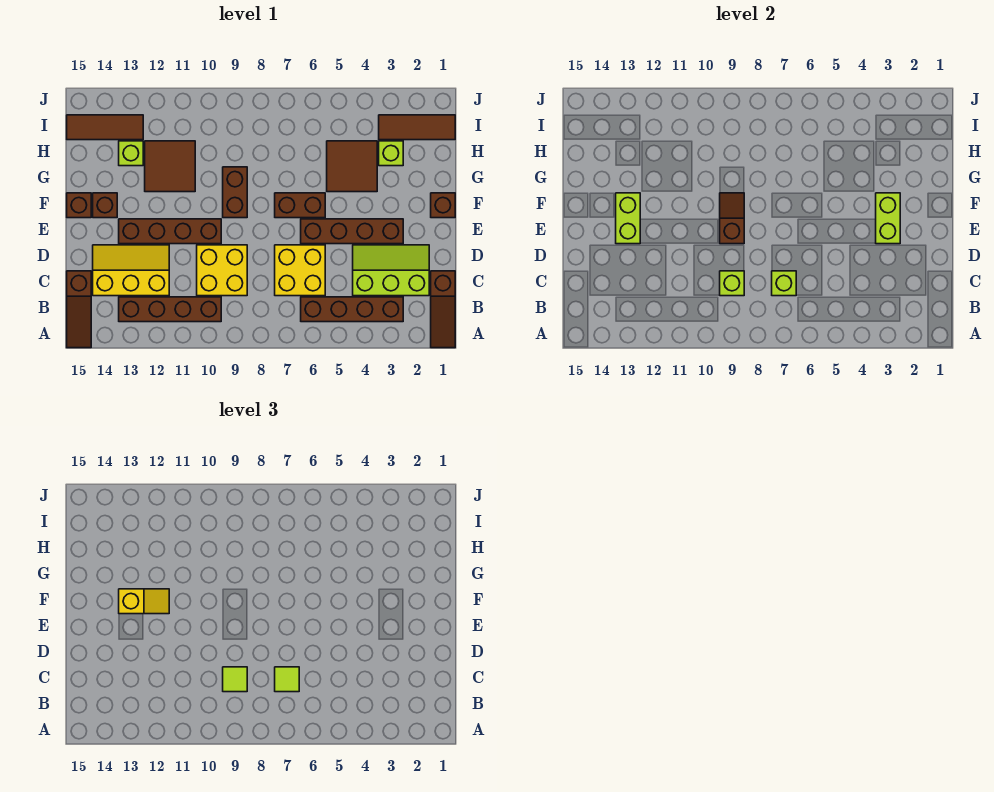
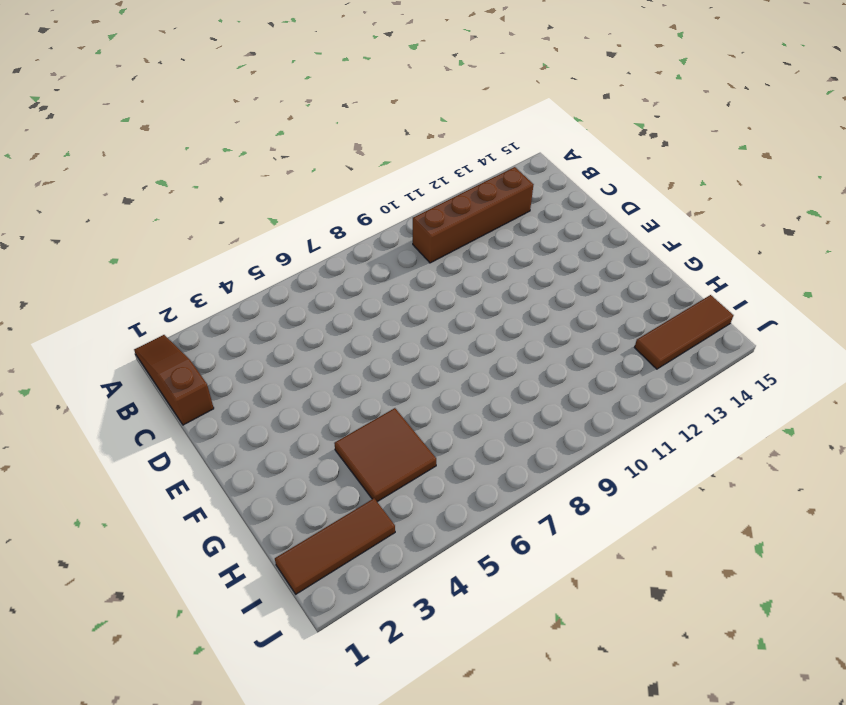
none -> brown slope A15:C15 level 1 top C
none -> brown brick B3:B6 level 1
none -> lime slope C2:D4 level 1 top C

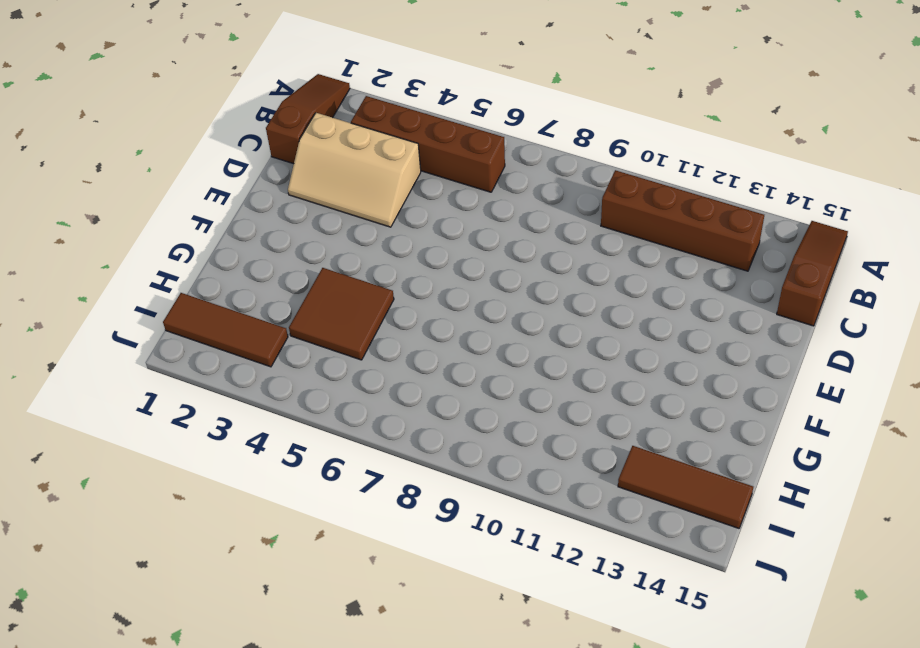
tan slope C2:D4 level 1 top C -> lime slope C2:D4 level 1 top C
none -> yellow brick C6:D7 level 1
none -> yellow brick C9:D10 level 1
none -> yellow slope C12:D14 level 1 top C

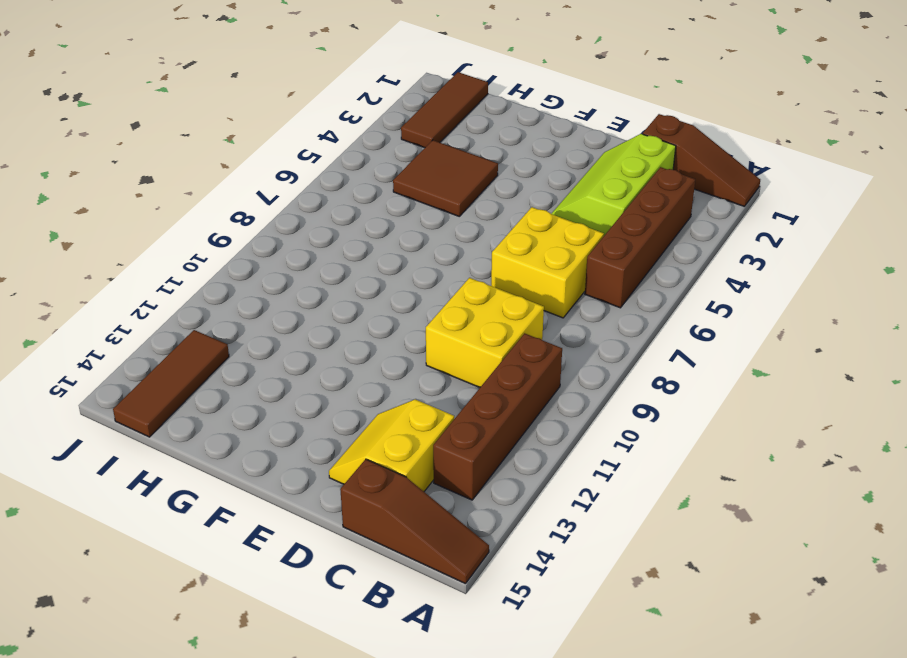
yellow slope C13:D14 level 1 top C -> yellow slope C12:D14 level 1 top C
none -> brown brick E3:E6 level 1
none -> brown brick E10:E13 level 1
none -> brown brick F1 level 1

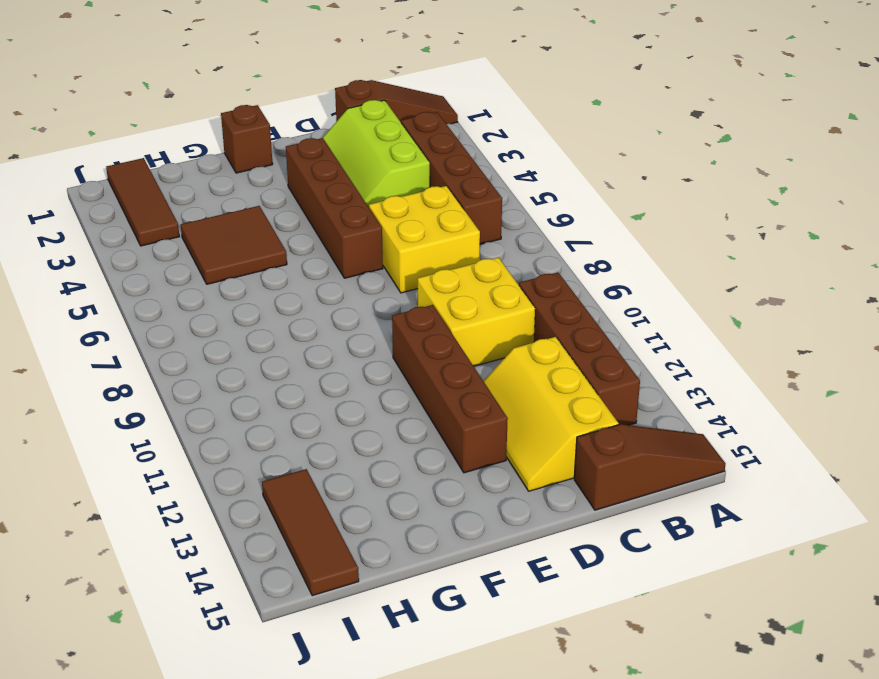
none -> brown brick F6:F7 level 1
none -> brown brick F9:G9 level 1
none -> brown brick F14 level 1

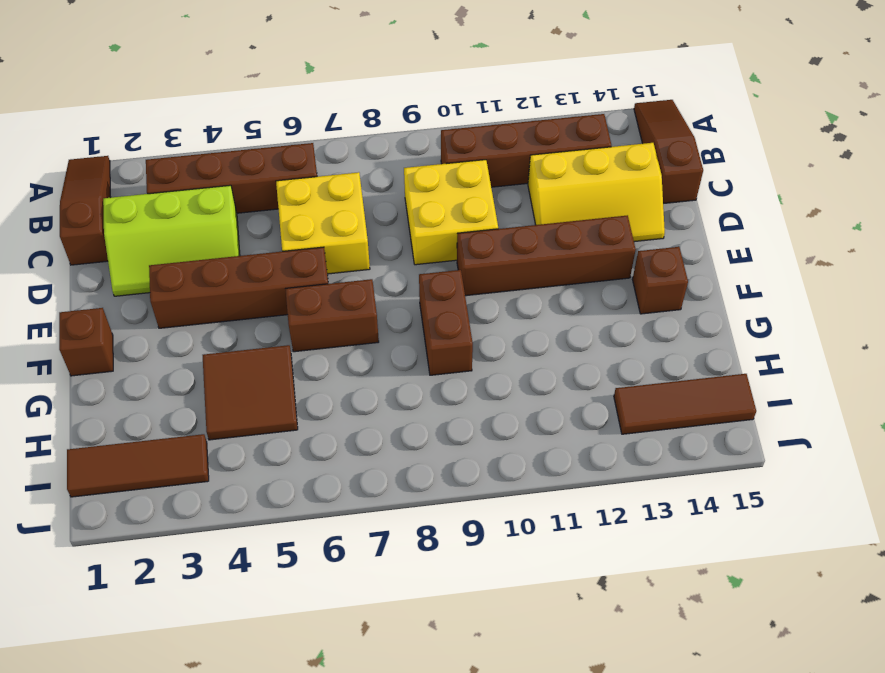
none -> brown brick F15 level 1
none -> brown tile G11:H12 level 1
none -> lime brick H3 level 1

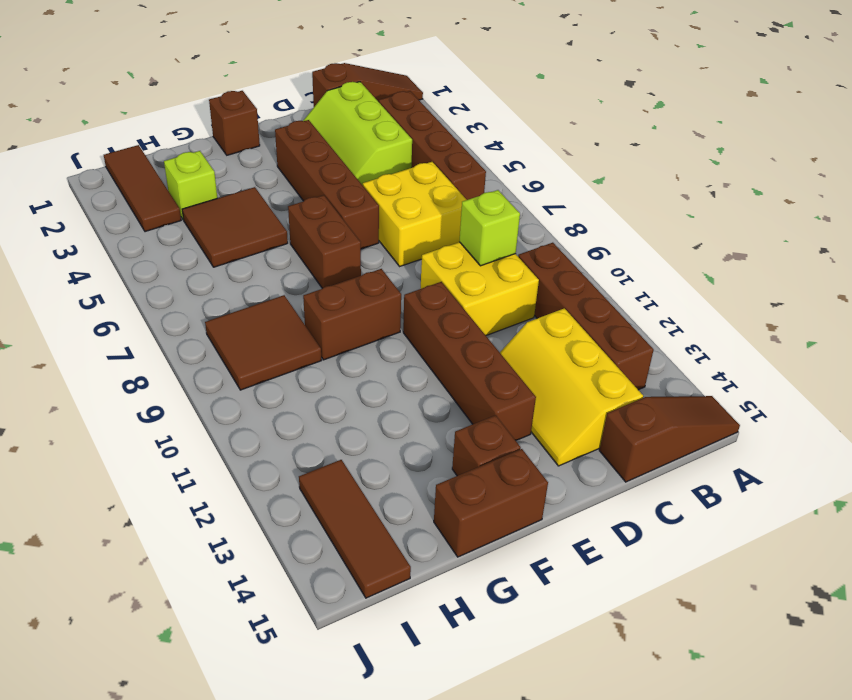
brown brick F15:G15 level 1 -> brown brick F15 level 1
brown tile H8:I9 level 1 -> brown tile G11:H12 level 1
none -> lime brick H13 level 1
none -> lime brick C7 level 2
none -> lime brick E3:F3 level 2

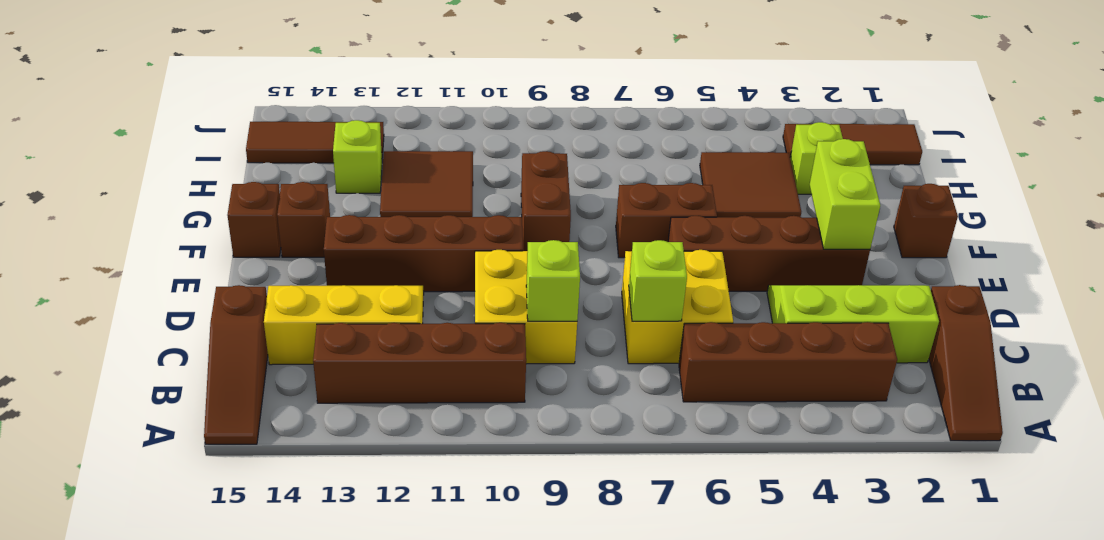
none -> brown slope E9:F9 level 2 top E
none -> lime brick E13:F13 level 2
none -> lime tile C7 level 3

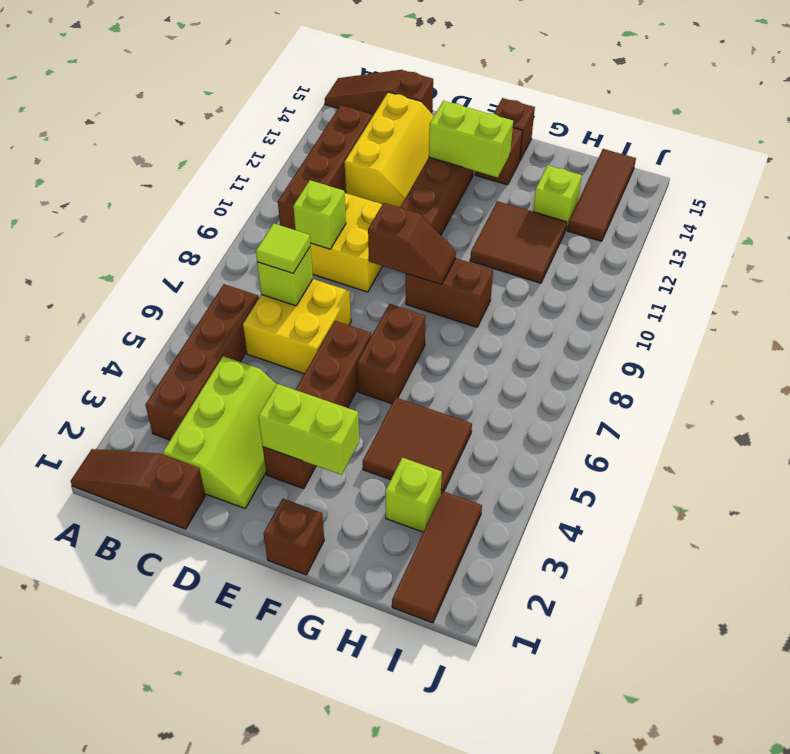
none -> lime tile C9 level 3
none -> yellow slope F12:F13 level 3 top 13

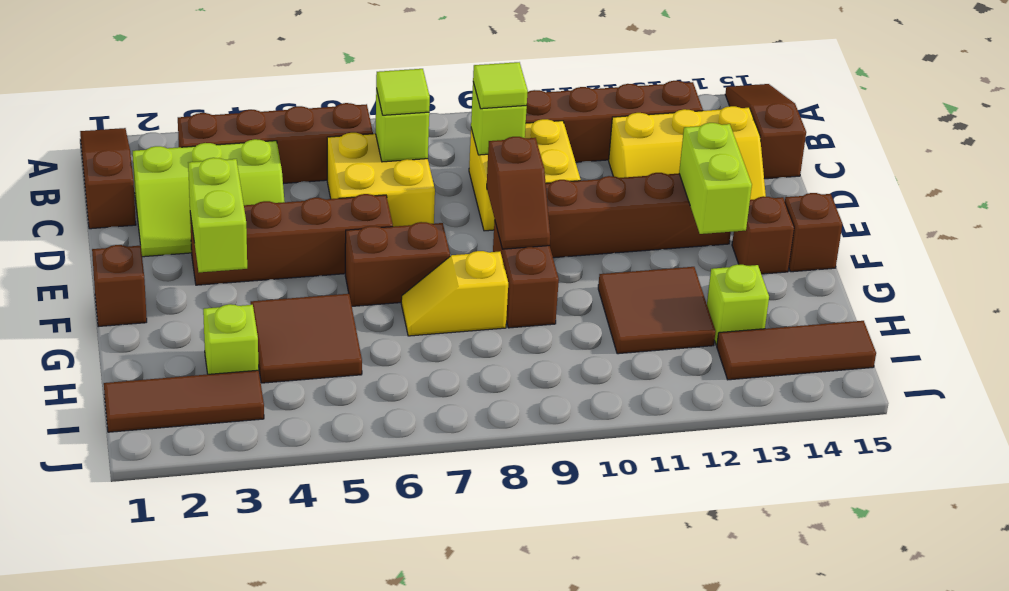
yellow slope G7:G8 level 1 top 8 -> yellow slope F12:F13 level 3 top 13

